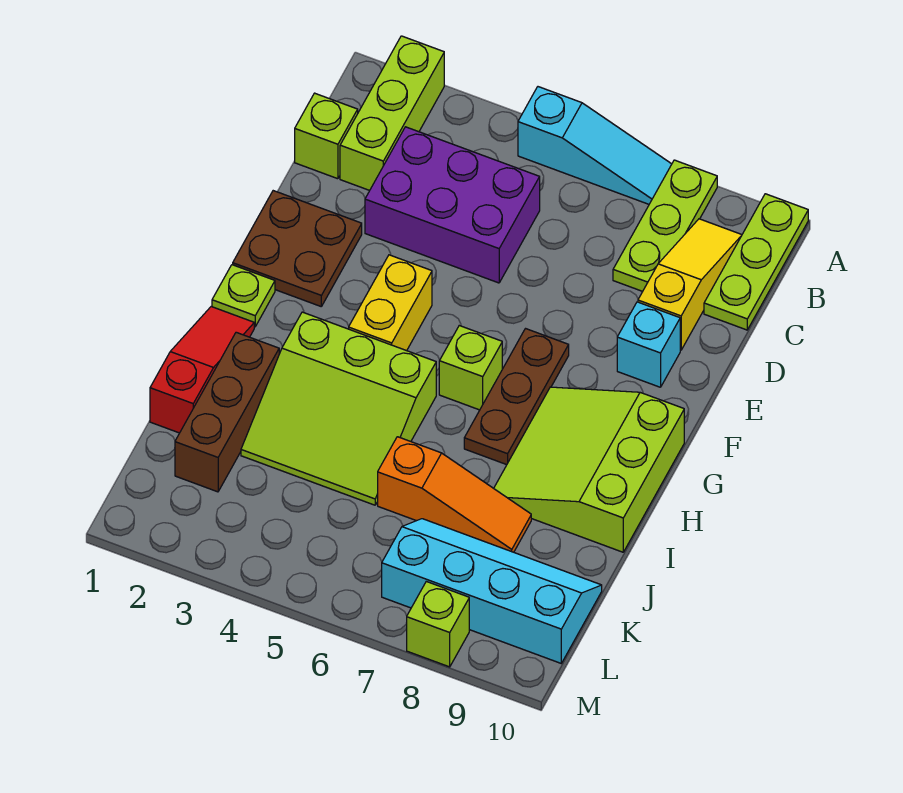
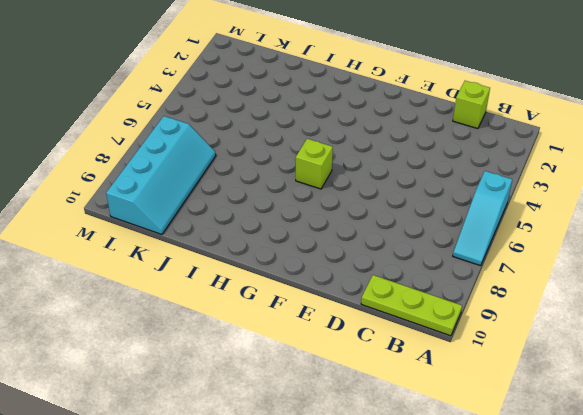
none -> lime brick A2:C2 level 1
none -> lime plate A8:C8 level 1
none -> yellow slope B9:D9 level 1 top D

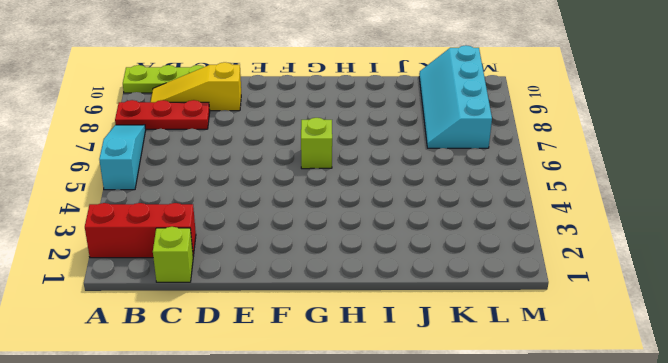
red brick A2:C2 level 1 -> lime brick A2:C2 level 1
red plate A8:C8 level 1 -> lime plate A8:C8 level 1
none -> purple brick C3:D5 level 1
none -> brown plate E1:F2 level 1
none -> cyan brick E9 level 1

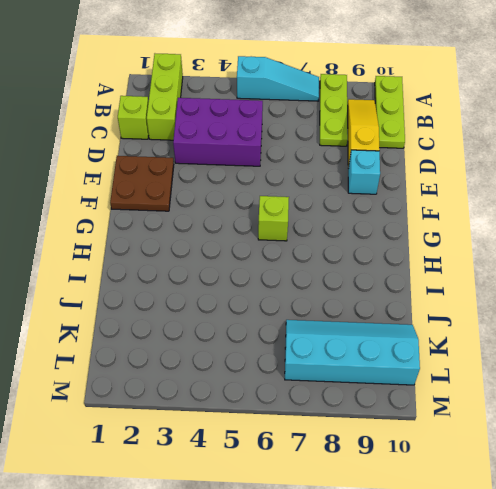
none -> yellow brick F4:G4 level 1
none -> brown plate F7:H7 level 1
none -> lime plate G1 level 1

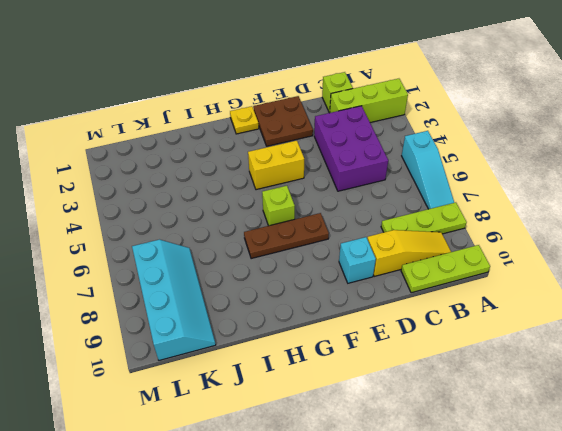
yellow plate G1 level 1 -> lime plate G1 level 1
none -> lime slope G8:I10 level 1 top 10
none -> red slope H1:J1 level 1 top J
none -> lime slope H3:J5 level 1 top H

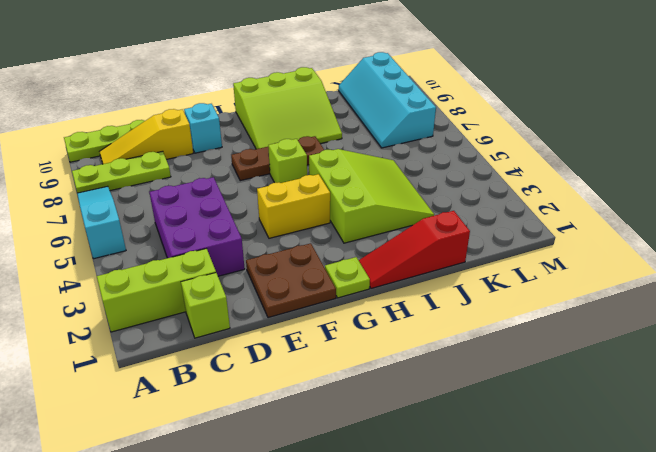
none -> brown brick I2:K2 level 1
none -> orange slope J6:J8 level 1 top 6
none -> lime brick M8 level 1

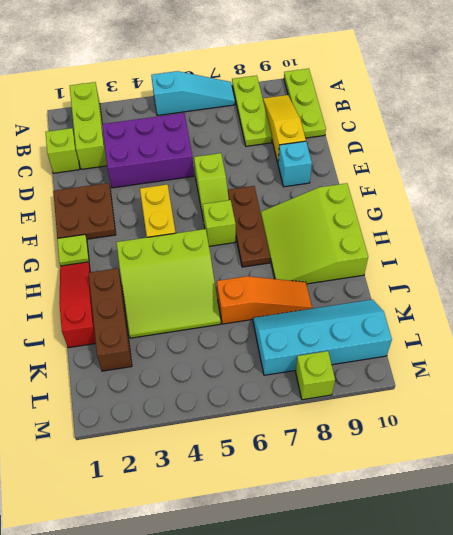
lime slope E6:F6 level 1 top E -> none

